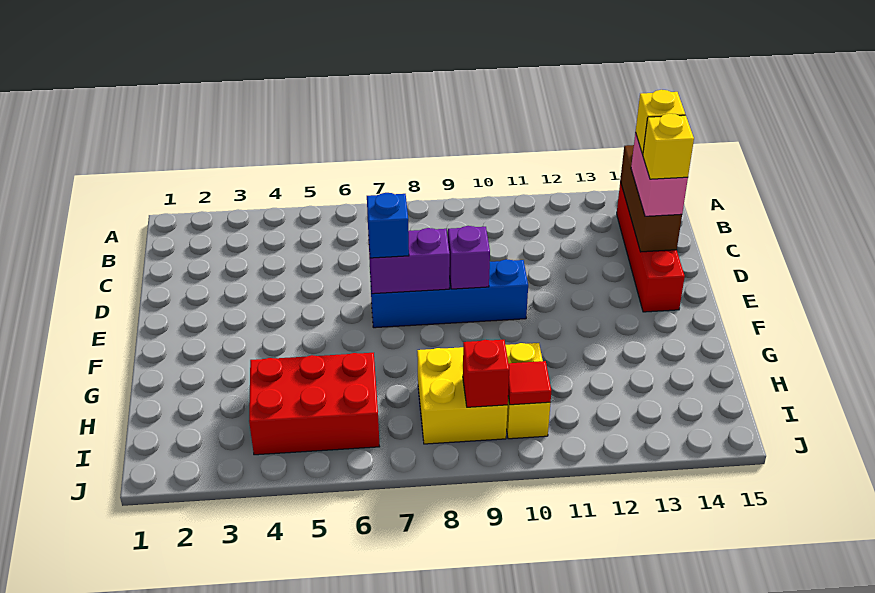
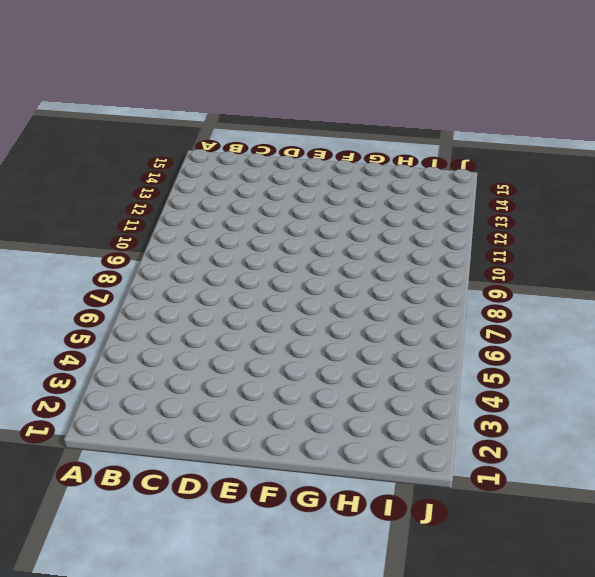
none -> red brick B14:E14 level 1
none -> blue brick E7:E10 level 1
none -> red brick H4:I6 level 1

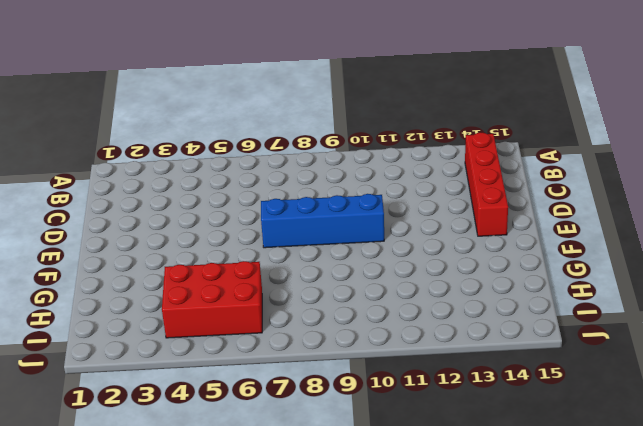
none -> yellow brick H8:I9 level 1
none -> yellow brick H10:I10 level 1
none -> brown brick B14:D14 level 2

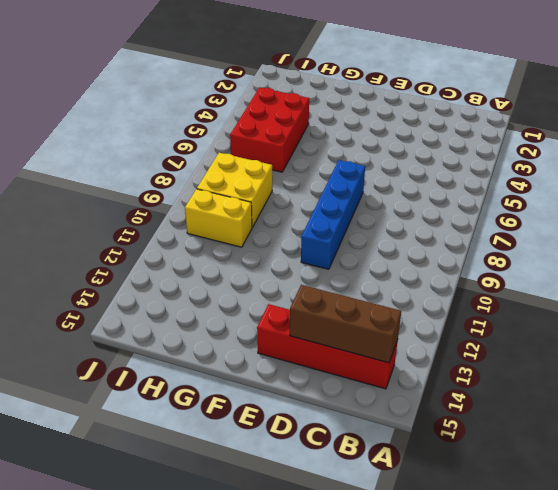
none -> purple brick E7:E8 level 2
none -> purple brick E9 level 2
none -> red brick I9 level 2

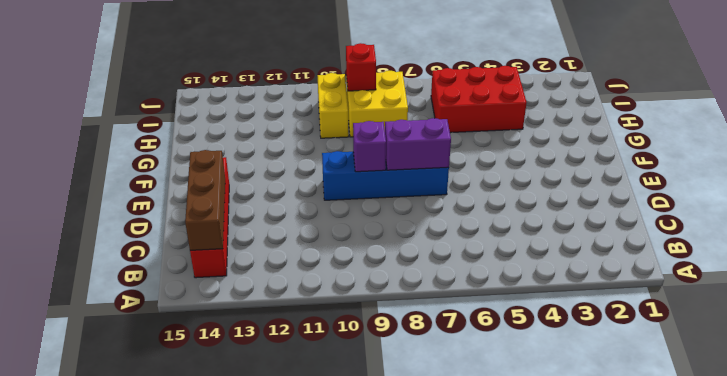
none -> red tile I10 level 2
none -> pink brick C14:D14 level 3
none -> blue brick E7 level 3

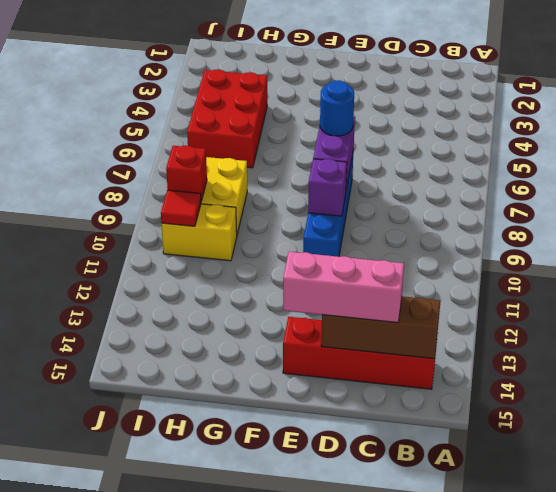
pink brick C14:E14 level 3 -> pink brick C14:D14 level 3
blue round brick E7 level 3 -> blue brick E7 level 3
none -> yellow brick C14 level 4
none -> yellow brick D14 level 4

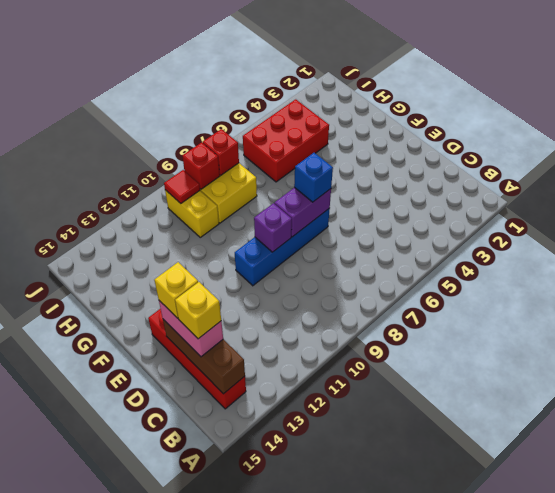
red brick I8 level 2 -> none

